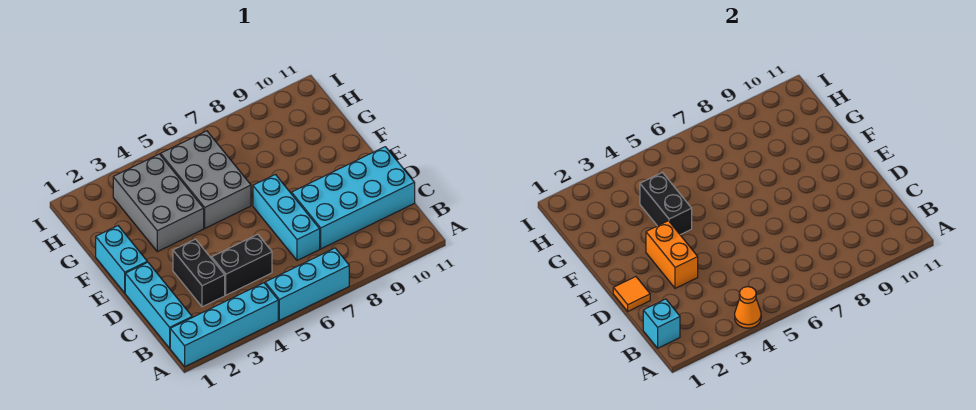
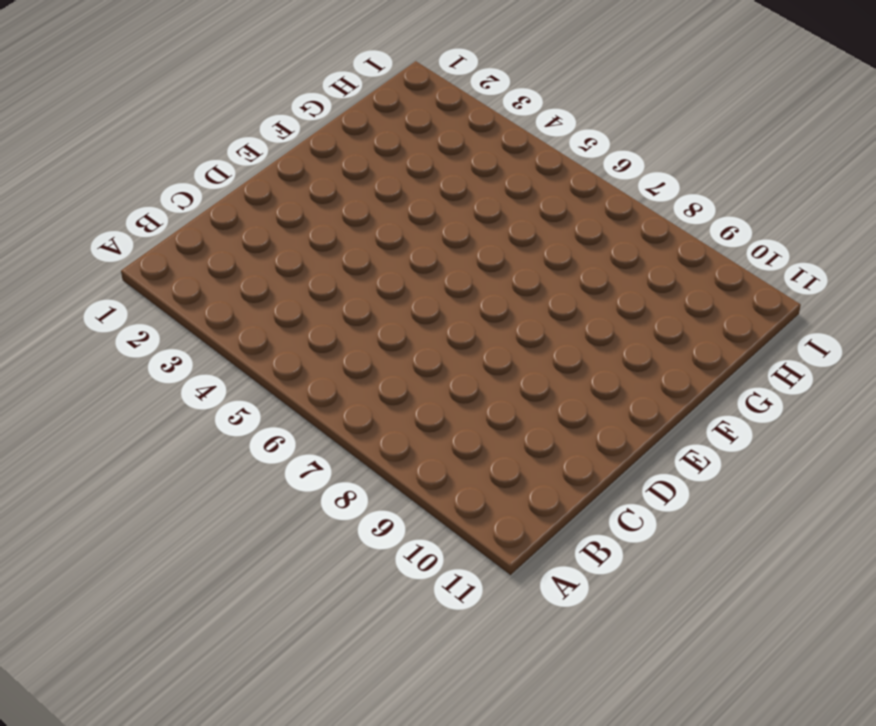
none -> cyan brick A1:A4 level 1
none -> cyan brick A5:A7 level 1
none -> cyan brick B1:D1 level 1

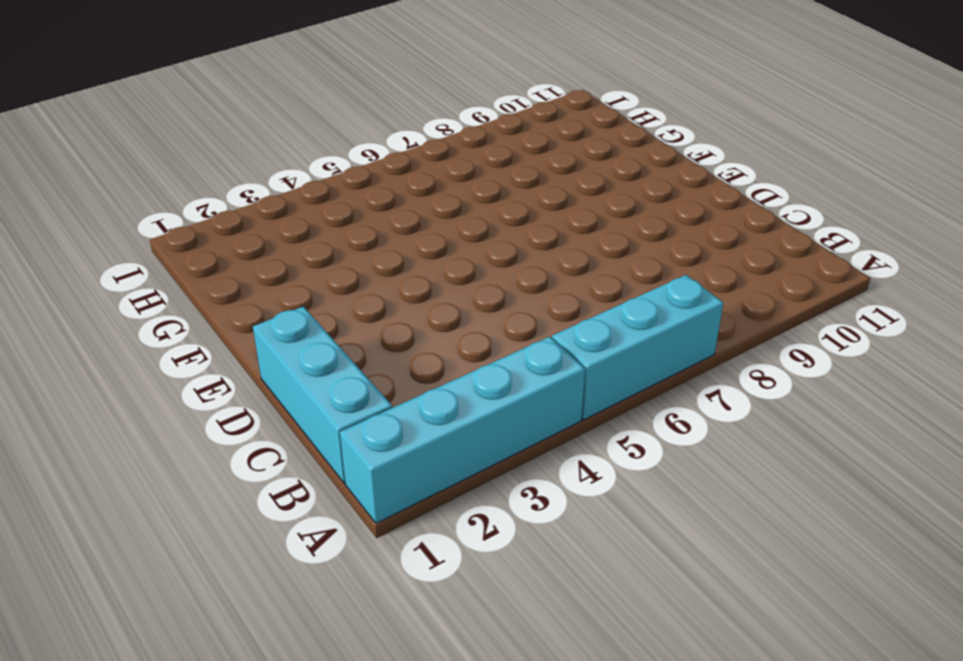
none -> black brick C3:D3 level 1
none -> black brick C4:C5 level 1
none -> cyan brick C7:E7 level 1

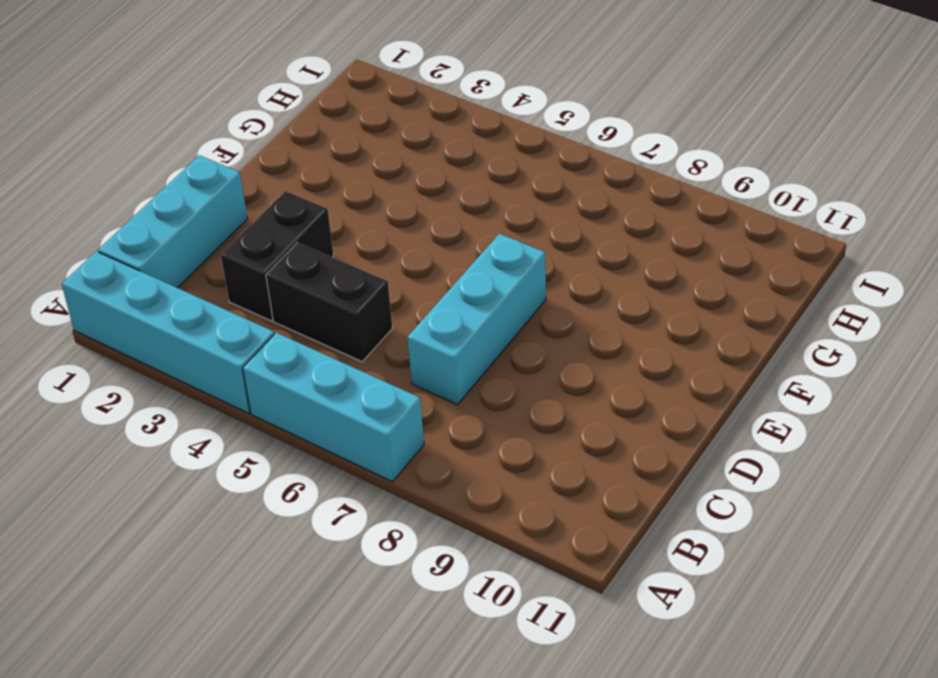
none -> cyan brick C8:D11 level 1
none -> cyan brick E1:F1 level 1
none -> grey brick F3:H4 level 1

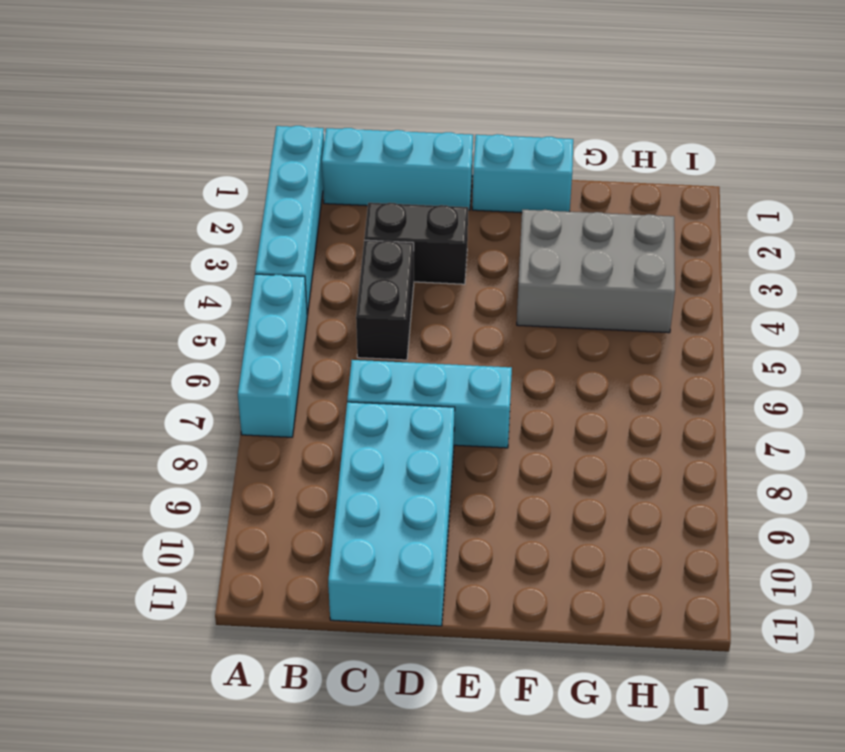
none -> grey brick F5:H6 level 1
none -> orange cone A4 level 2
none -> cyan brick B1 level 2

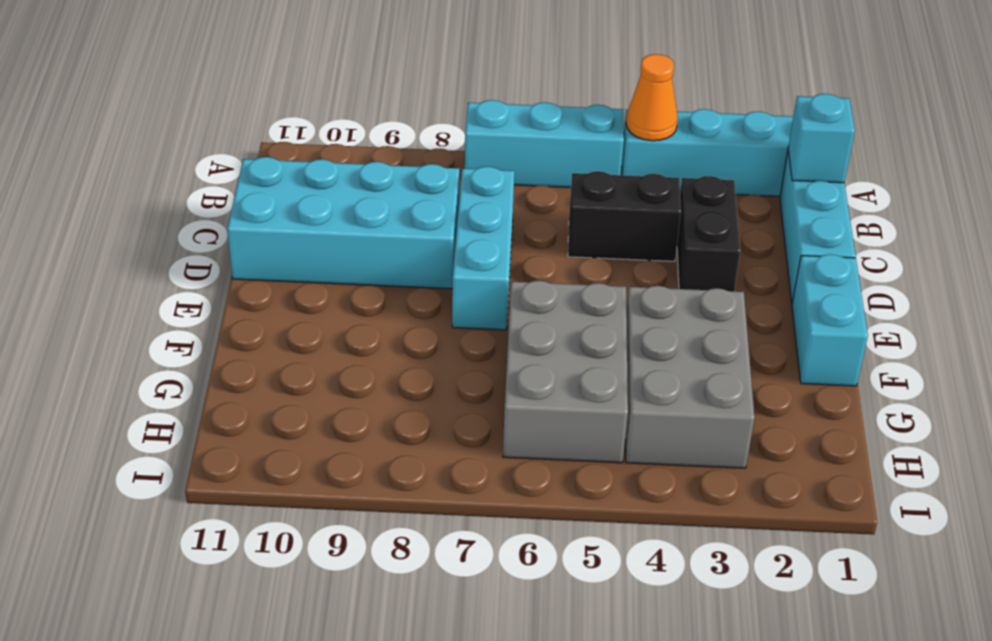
none -> orange tile D1 level 2
none -> orange brick D3:E3 level 2
none -> black brick F4:G4 level 2

